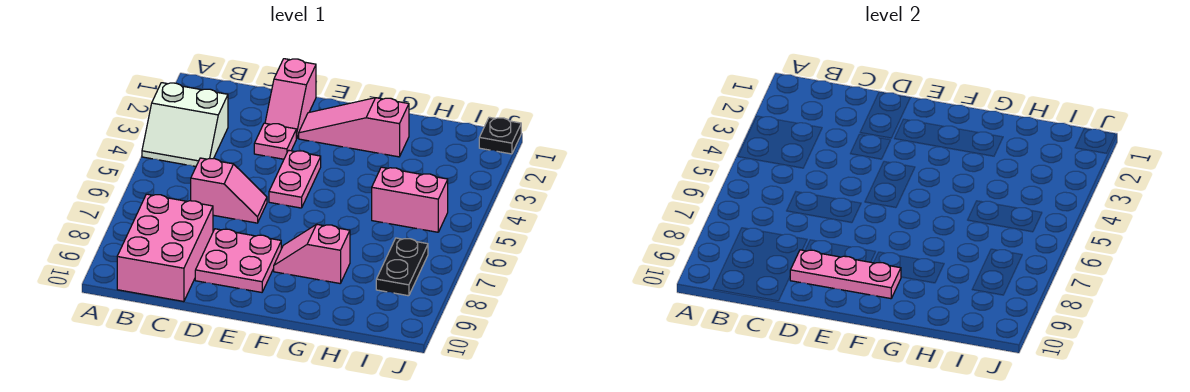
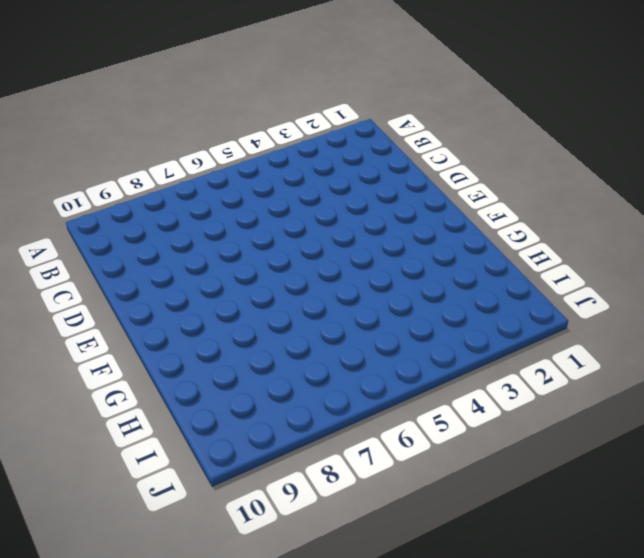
none -> white slope A3:B4 level 1 top 3
none -> pink brick B8:C10 level 1
none -> pink slope C6:D6 level 1 top C

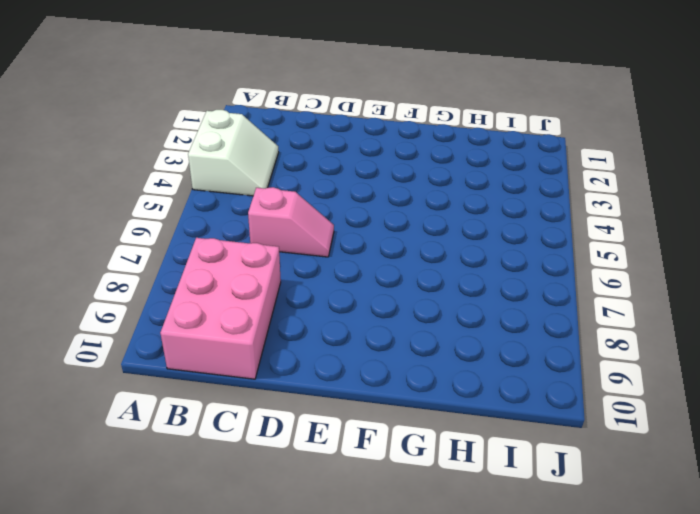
white slope A3:B4 level 1 top A -> white slope A3:B4 level 1 top 3
none -> pink slope D1:D2 level 1 top 1
none -> pink plate D3 level 1
none -> pink plate D8:E9 level 1

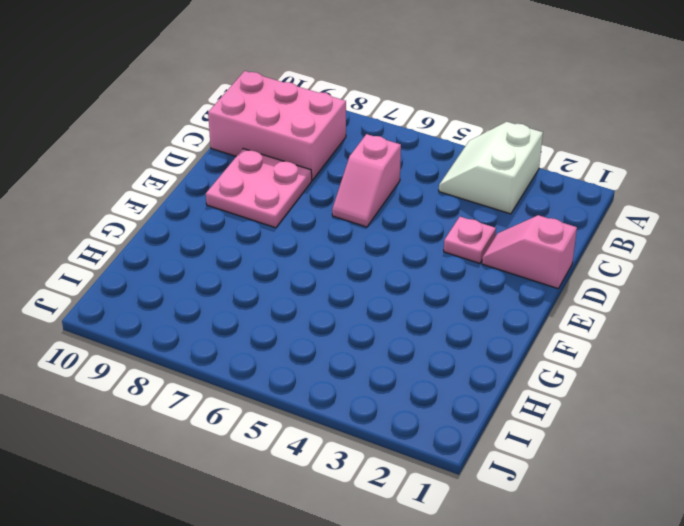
none -> pink slope E2:G2 level 1 top G
none -> pink plate E4:E5 level 1
none -> pink slope F8:G8 level 1 top G

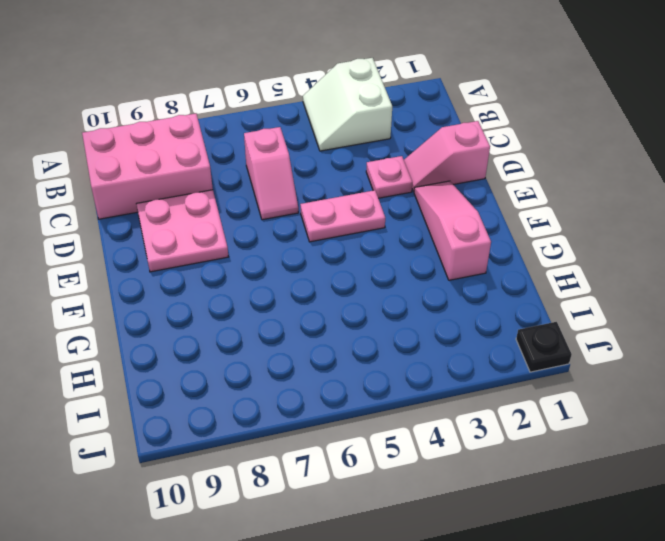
none -> pink slope F8:G8 level 1 top G
none -> pink brick H5:I5 level 1
none -> black plate I7:I8 level 1

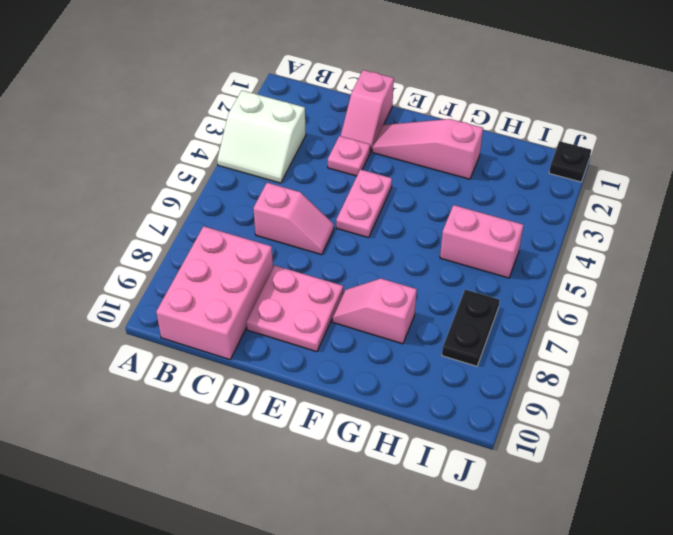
none -> pink plate D9:F9 level 2

